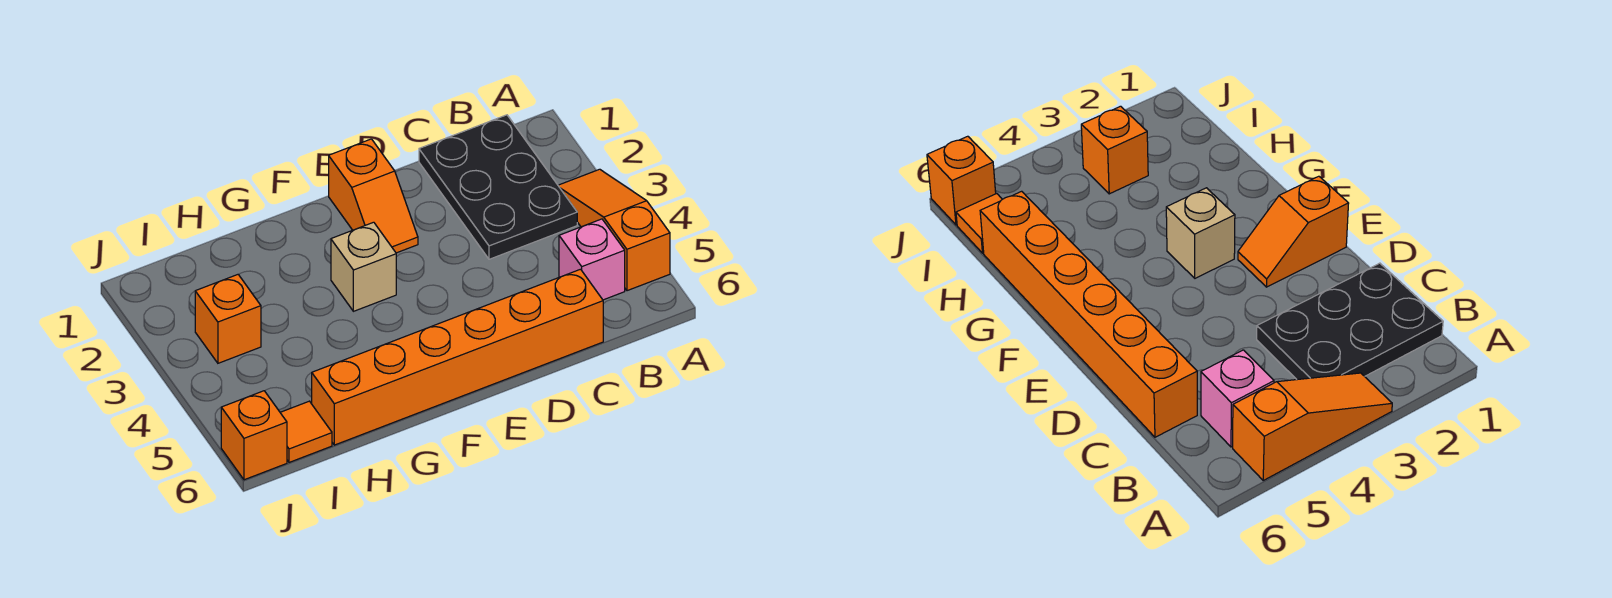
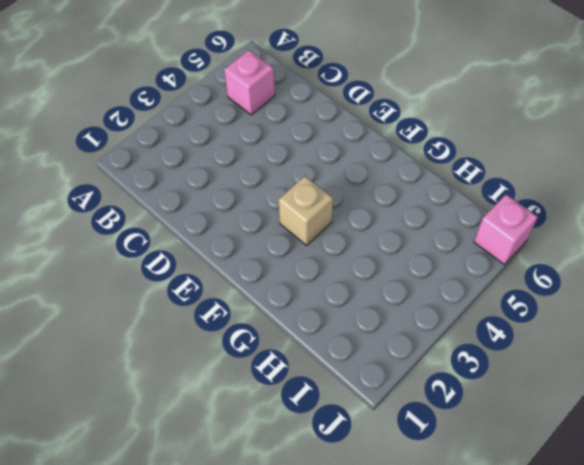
pink brick J6 level 1 -> orange brick J6 level 1
none -> orange slope A3:A5 level 1 top 5
none -> black plate B1:C3 level 1

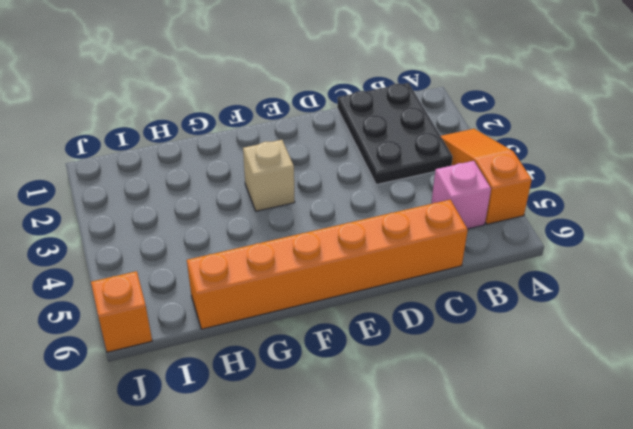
none -> orange slope E1:E2 level 1 top 1
none -> orange brick I3 level 1

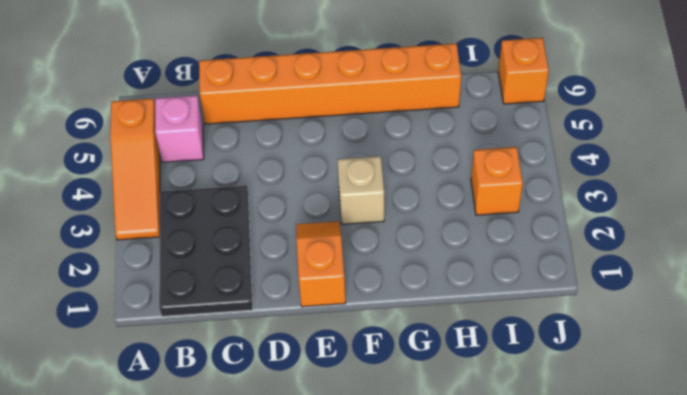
none -> orange tile I6 level 1

